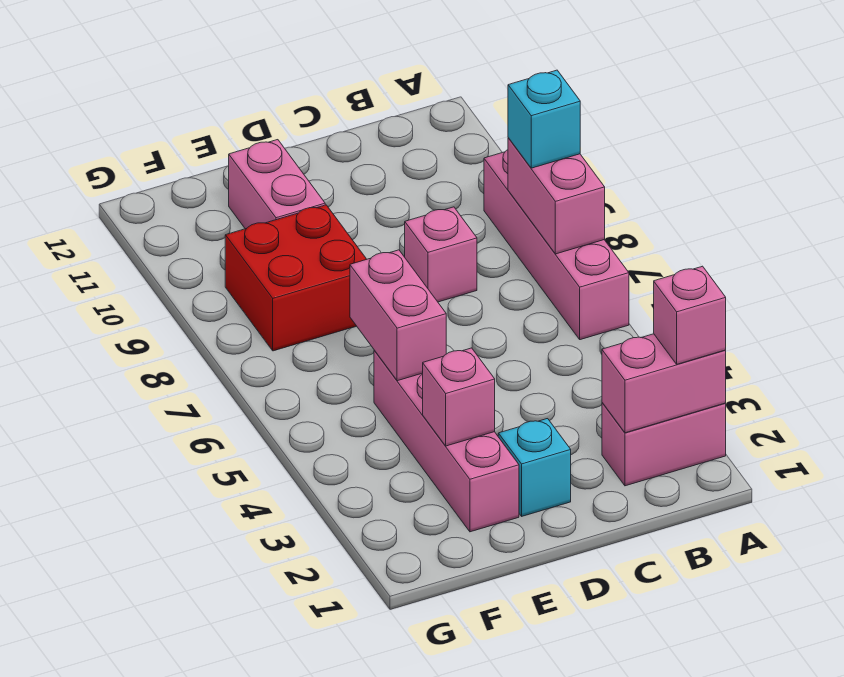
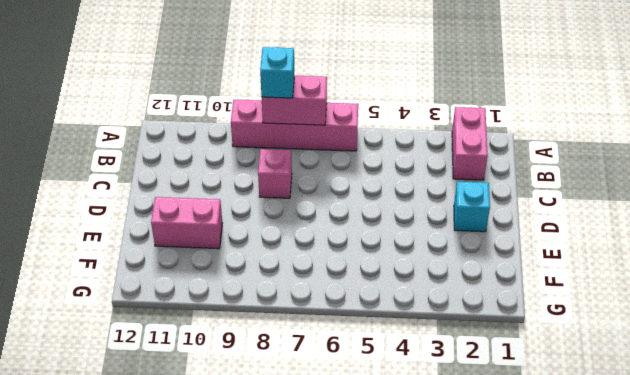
none -> pink brick E2:E5 level 1
none -> red brick E8:F9 level 1
none -> pink brick A2:B2 level 2

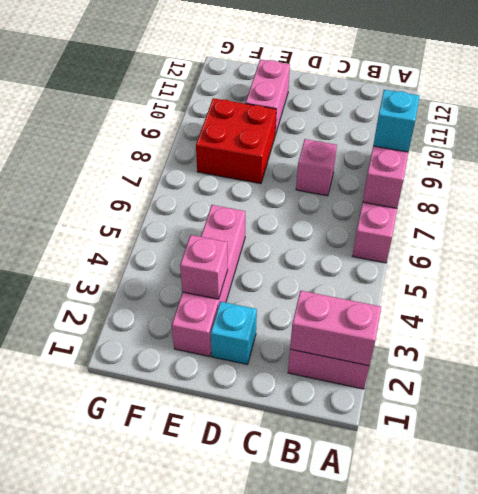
none -> pink brick E5:E6 level 2
none -> pink brick A2 level 3

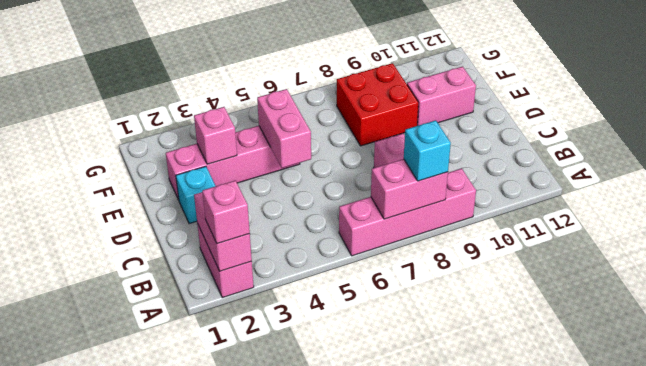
pink brick D5:E5 level 2 -> pink brick E5:E6 level 2

